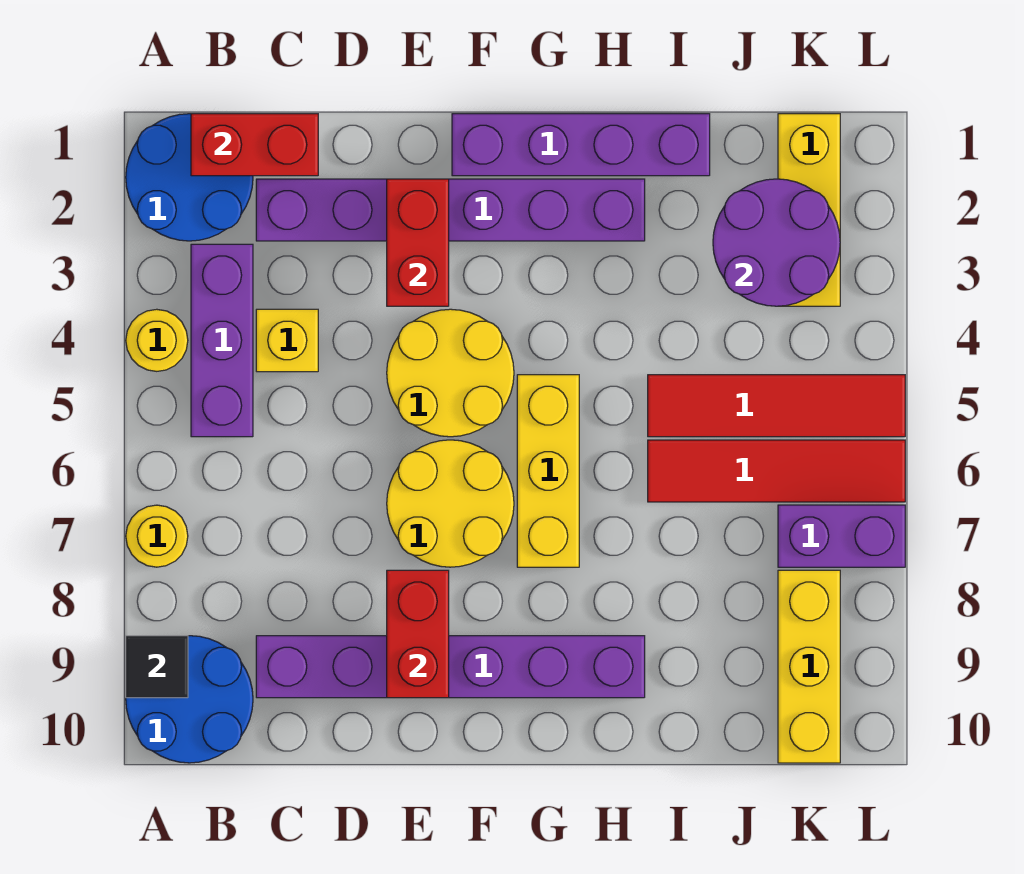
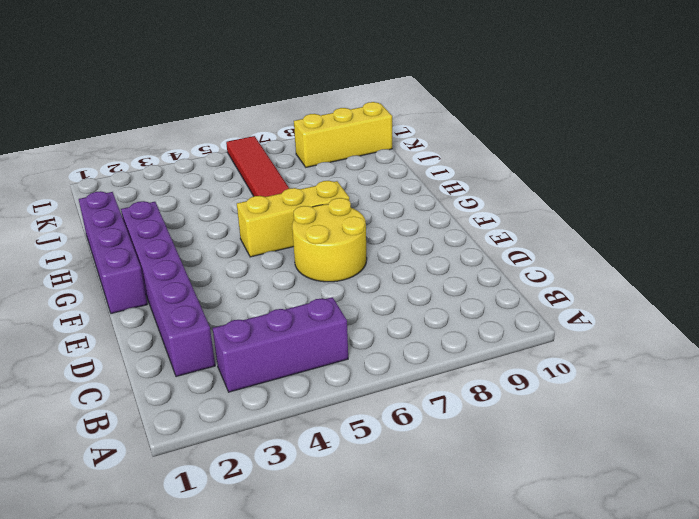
none -> blue round brick A1:B2 level 1
none -> yellow round brick A4 level 1
none -> yellow round brick A7 level 1

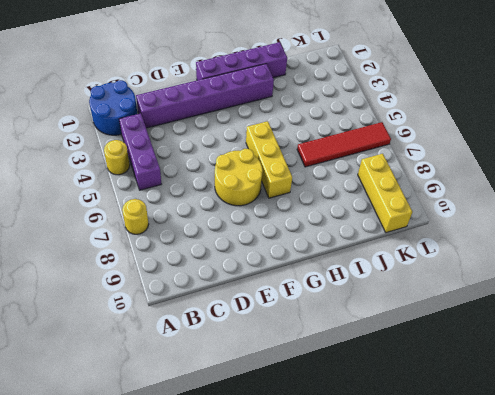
none -> blue round brick A9:B10 level 1
none -> yellow brick C4 level 1
none -> purple brick C9:H9 level 1

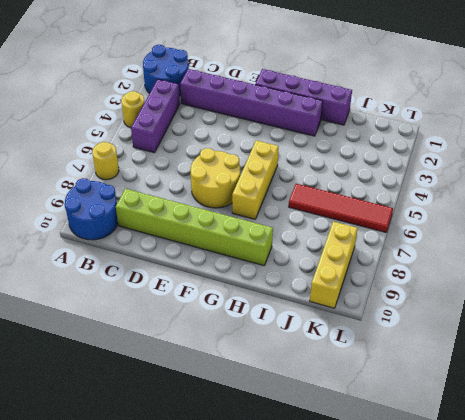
lime brick C9:H9 level 1 -> purple brick C9:H9 level 1
none -> yellow brick C4 level 1
none -> yellow round brick E4:F5 level 1
none -> red tile I5:L5 level 1

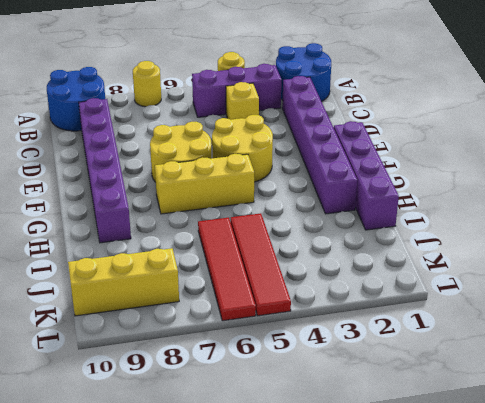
none -> yellow brick K1:K3 level 1
none -> purple brick K7:L7 level 1
none -> black tile A9 level 2

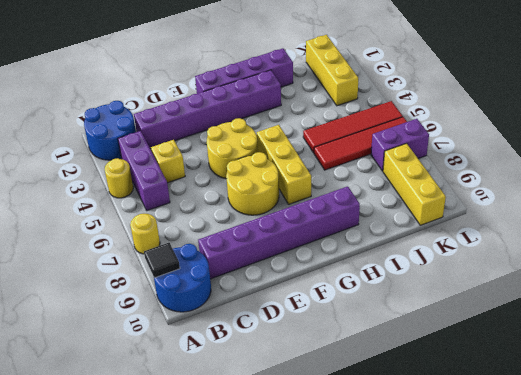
none -> red brick B1:C1 level 2
none -> red brick E2:E3 level 2
none -> red brick E8:E9 level 2

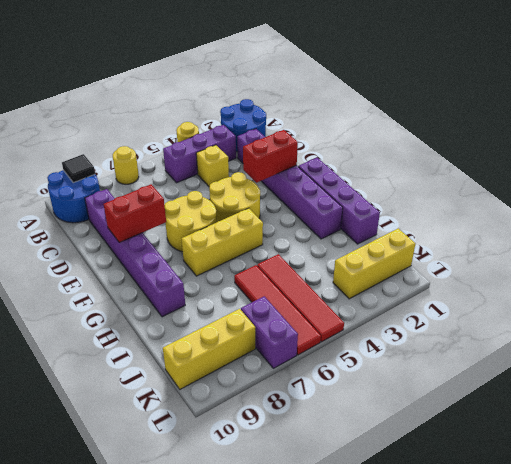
none -> red brick B1:C1 level 2
none -> purple round brick J2:K3 level 2

